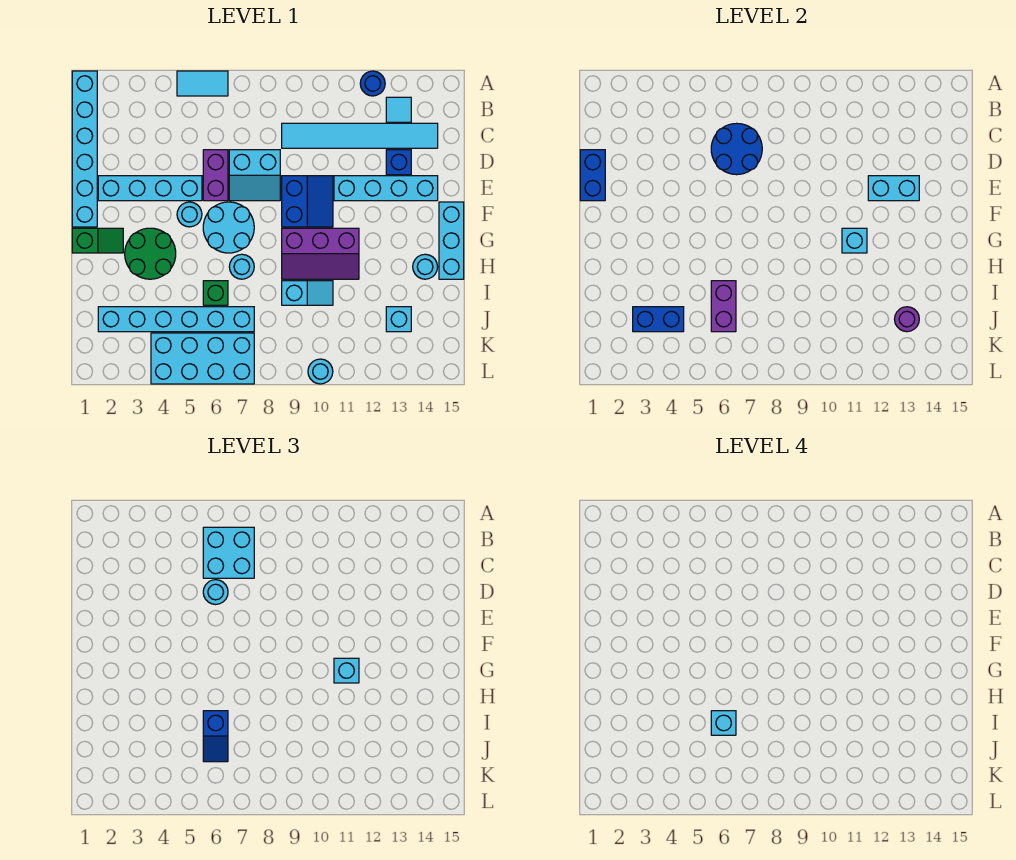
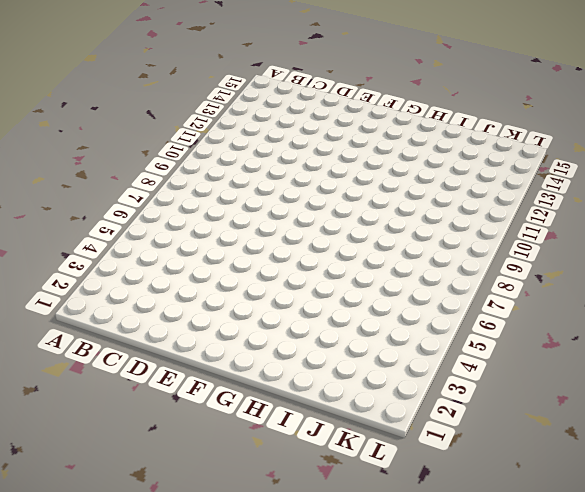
none -> cyan brick A1:F1 level 1
none -> cyan tile A5:A6 level 1
none -> blue round brick A12 level 1
none -> cyan tile B13 level 1

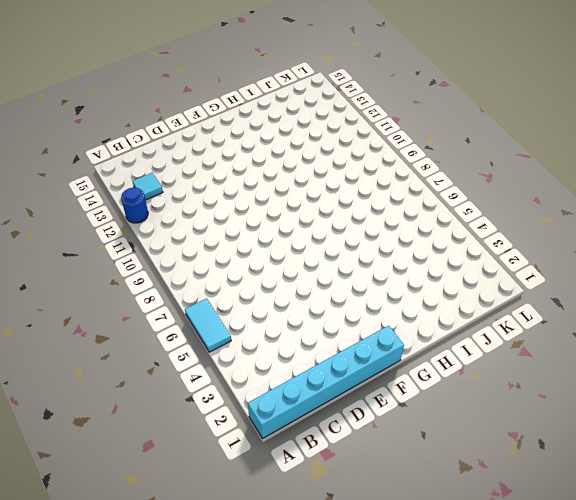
none -> cyan tile C9:C14 level 1
none -> purple brick D6:E6 level 1
none -> cyan slope D7:E8 level 1 top D
none -> blue brick D13 level 1

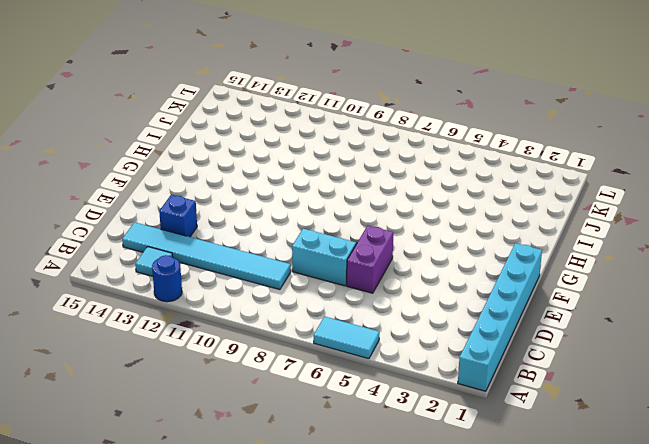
none -> cyan brick E2:E5 level 1
none -> blue slope E9:F10 level 1 top 9
none -> cyan brick E11:E14 level 1
none -> cyan round brick F5 level 1

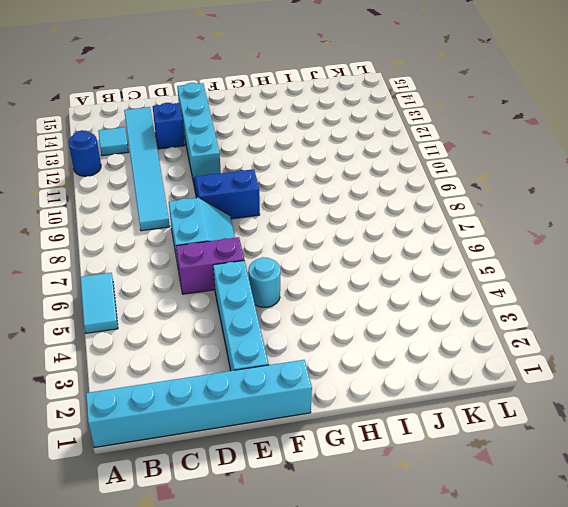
none -> cyan round brick F6:G7 level 1
none -> cyan brick F15:H15 level 1
none -> green slope G1:G2 level 1 top 1
none -> green round brick G3:H4 level 1

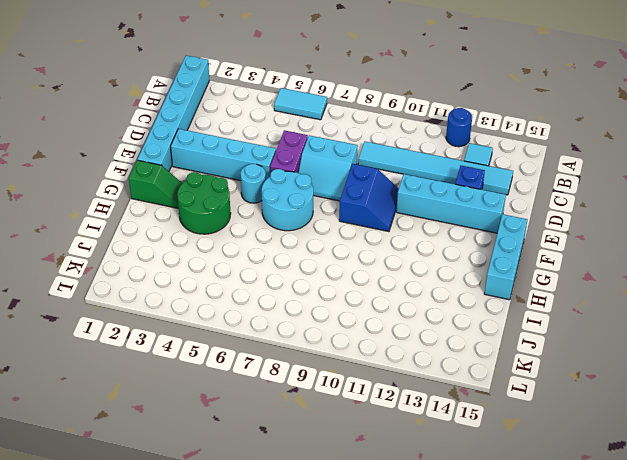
none -> purple slope G9:H11 level 1 top G
none -> cyan round brick H7 level 1
none -> cyan round brick H14 level 1
none -> green brick I6 level 1

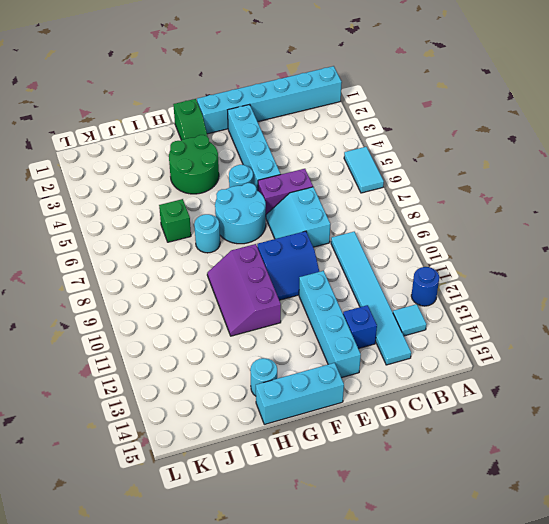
none -> cyan slope I9:I10 level 1 top 9
none -> cyan brick J2:J7 level 1
none -> cyan brick J13 level 1
none -> cyan brick K4:L7 level 1

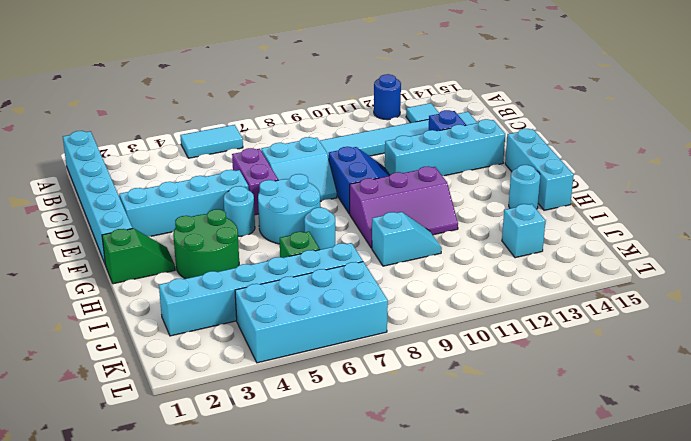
none -> cyan round brick L10 level 1
none -> blue round brick C6:D7 level 2
none -> blue brick D1:E1 level 2
none -> cyan brick E12:E13 level 2

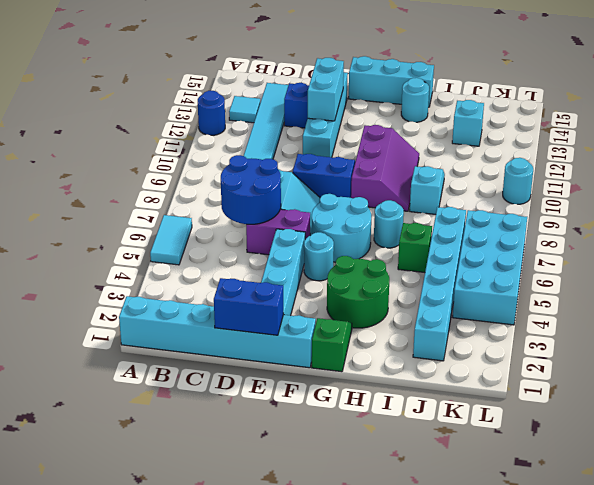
none -> cyan brick G11 level 2
none -> purple brick I6:J6 level 2
none -> blue brick J3:J4 level 2
none -> purple round brick J13 level 2

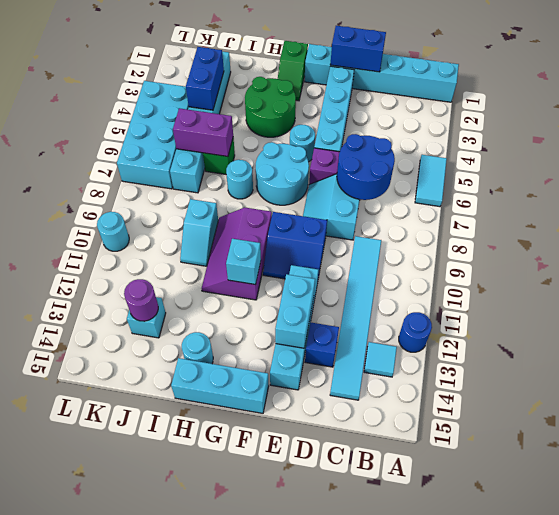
none -> cyan brick B6:C7 level 3
none -> cyan round brick D6 level 3
none -> cyan brick G11 level 3
none -> blue slope I6:J6 level 3 top I

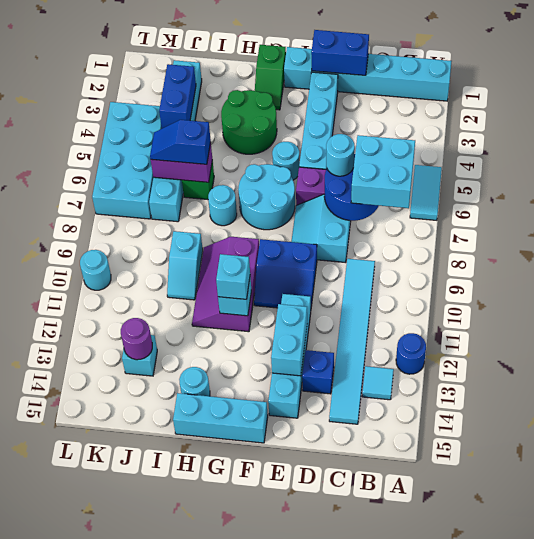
none -> cyan brick I6 level 4

